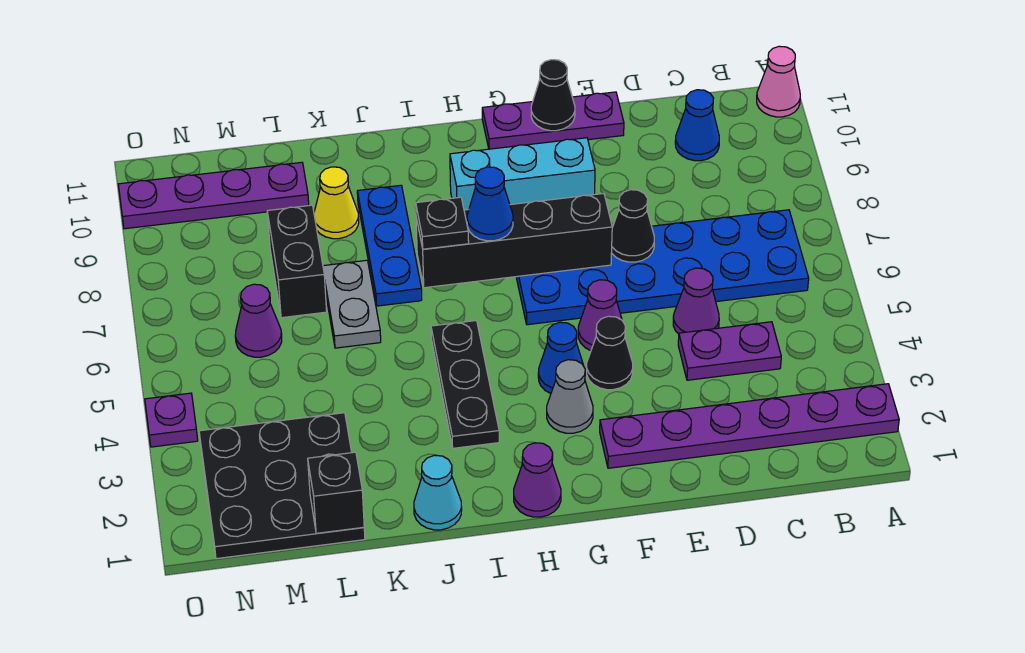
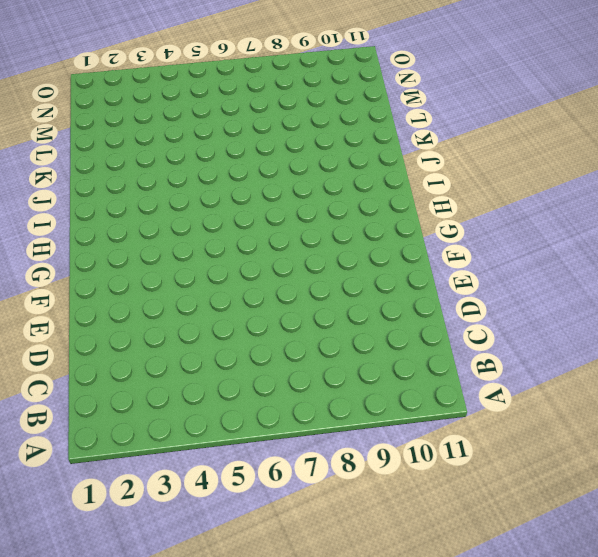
none -> purple plate A2:F2 level 1
none -> pink cone A11 level 1
none -> blue plate B6:G7 level 1

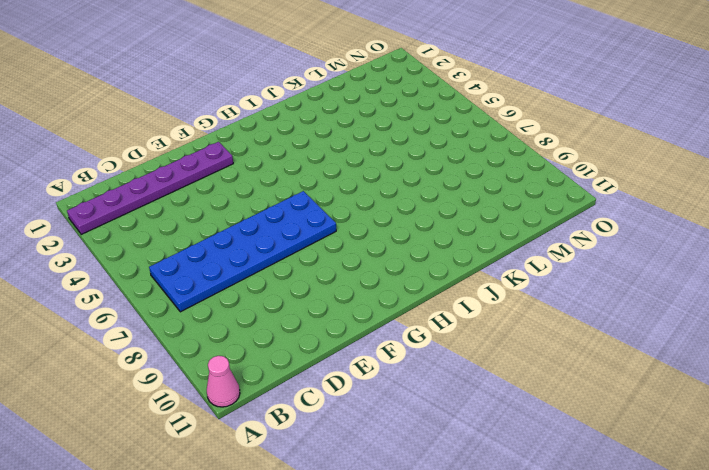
none -> purple plate C4:D4 level 1
none -> blue cone C10 level 1
none -> purple cone D5 level 1

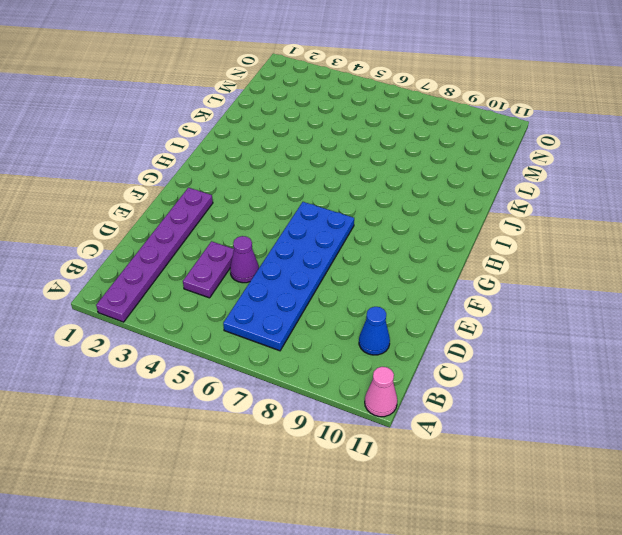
none -> purple plate E11:G11 level 1
none -> black cone F4 level 1
none -> purple cone F5 level 1

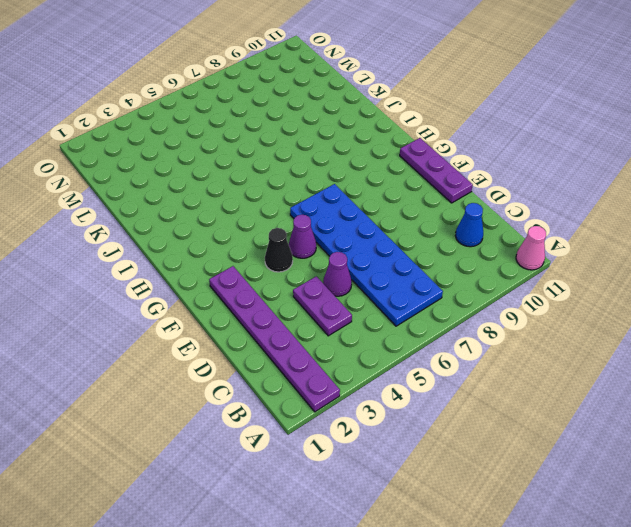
none -> cyan brick F9:H9 level 1
none -> grey cone G3 level 1
none -> blue cone G4 level 1

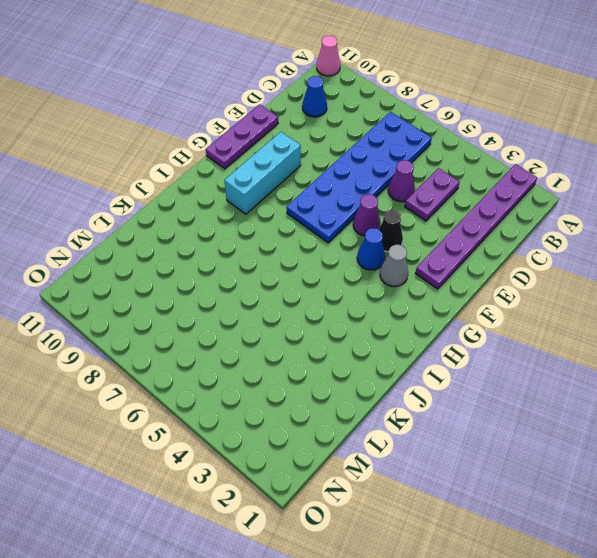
none -> purple cone H1 level 1
none -> black plate I3:I5 level 1
none -> cyan cone J1 level 1

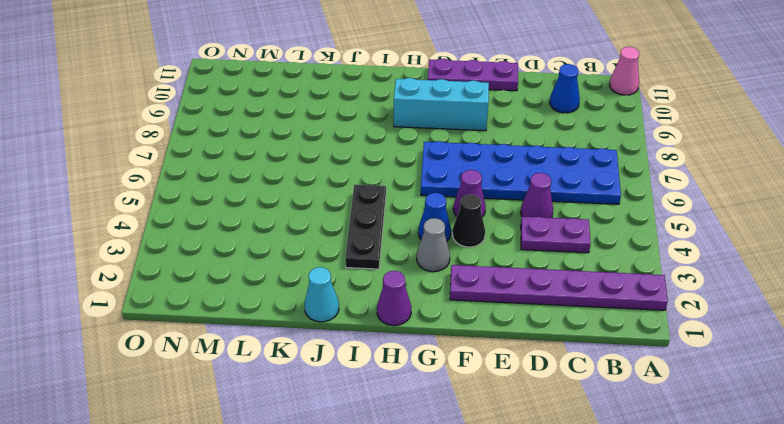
none -> blue plate J7:J9 level 1
none -> grey plate K6:K7 level 1
none -> yellow cone K9 level 1

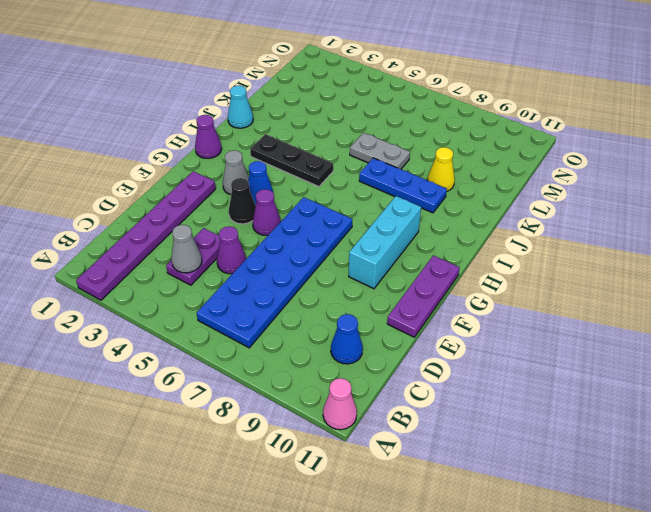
grey cone C4 level 2 -> none
none -> black plate L1:N3 level 1
none -> black brick L7:L8 level 1
none -> purple plate L10:O10 level 1

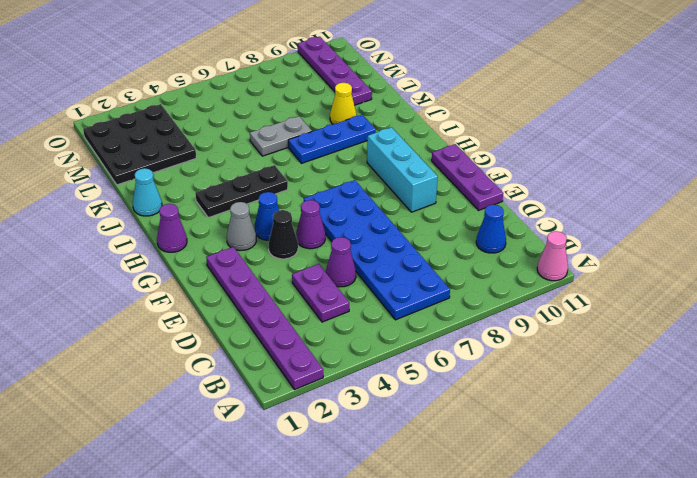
none -> black brick L7:L8 level 1
none -> purple cone M6 level 1
none -> purple plate O4 level 1

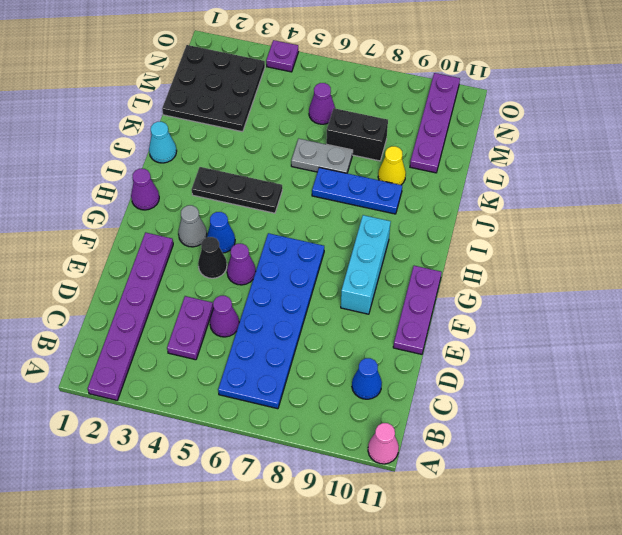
none -> black cone E7 level 2
none -> black brick F7:I7 level 2
none -> black cone F11 level 2

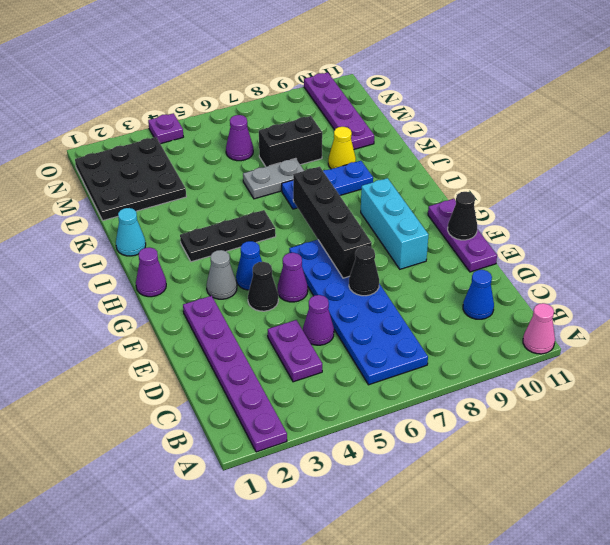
none -> black brick L1 level 2
none -> blue cone H7 level 3
none -> black plate I7 level 3

